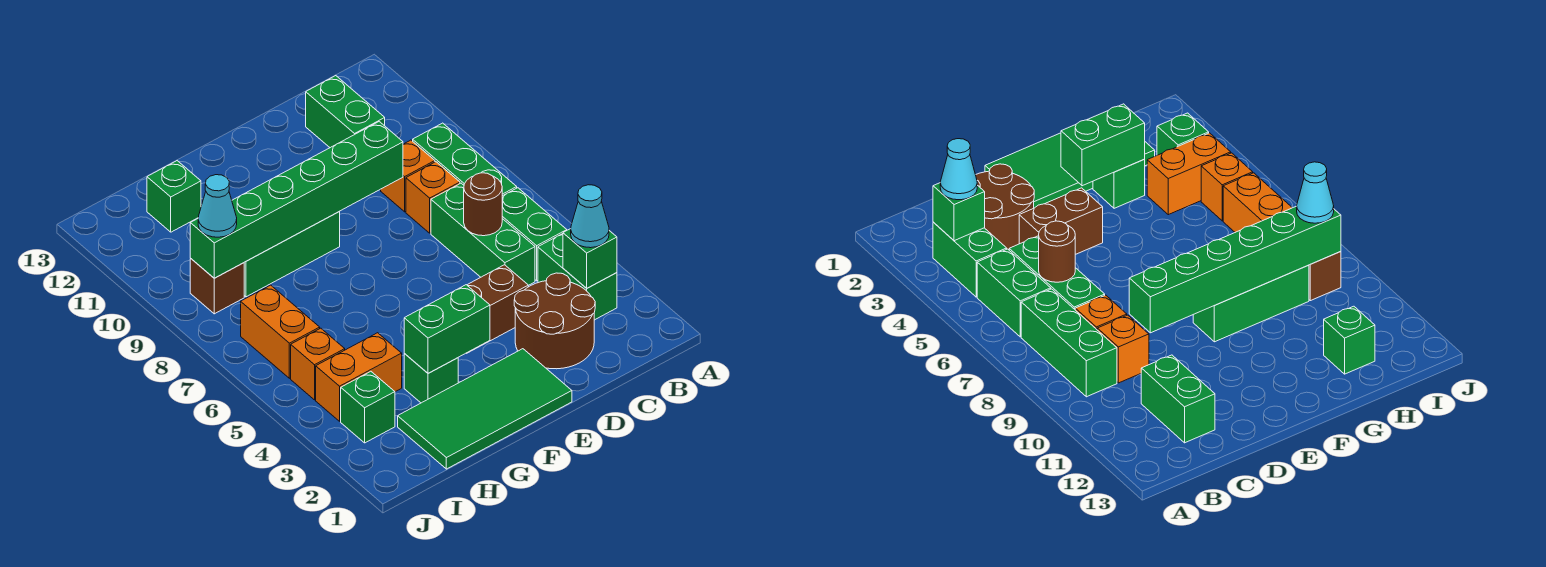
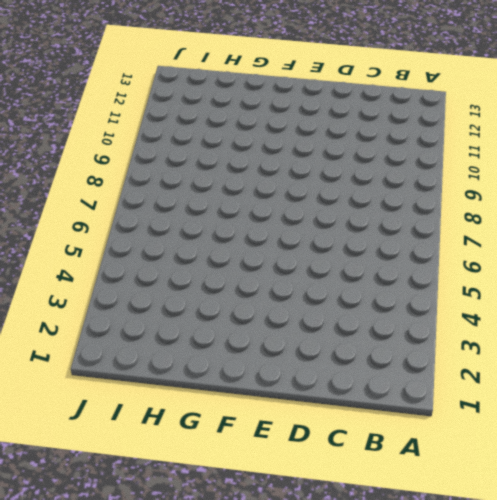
none -> green brick B3:B4 level 1
none -> green brick B5:B6 level 1
none -> green brick B7:B9 level 1

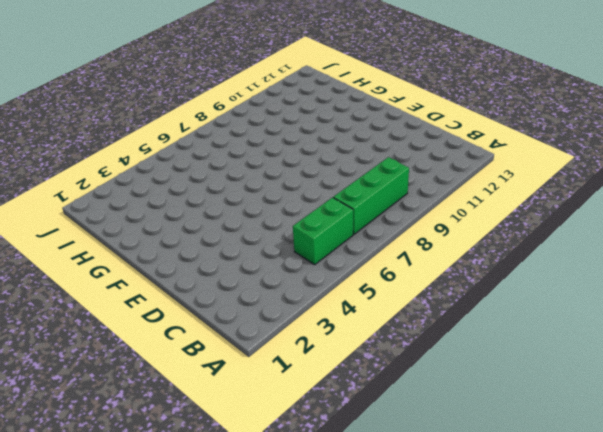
none -> green brick B3:B4 level 1
none -> brown round brick C2:D3 level 1
none -> green brick C5:C7 level 1

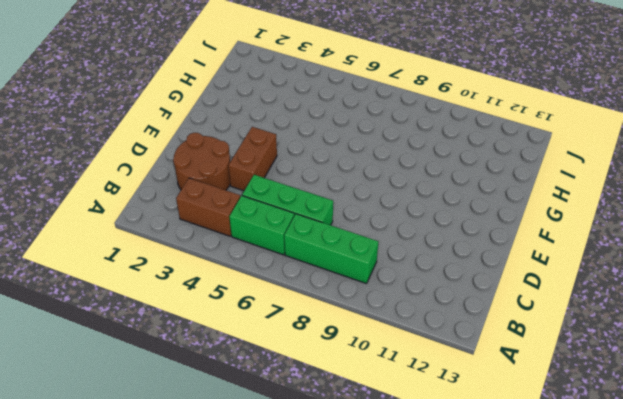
brown brick B3:B4 level 1 -> green brick B3:B4 level 1
none -> orange brick C8 level 1
none -> orange brick C9 level 1
none -> green brick C11:C12 level 1

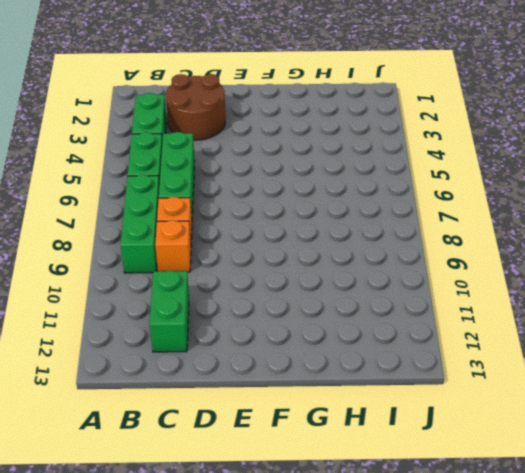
none -> brown brick D4:E4 level 1
none -> green tile E1:H2 level 1
none -> green brick F9:H9 level 1

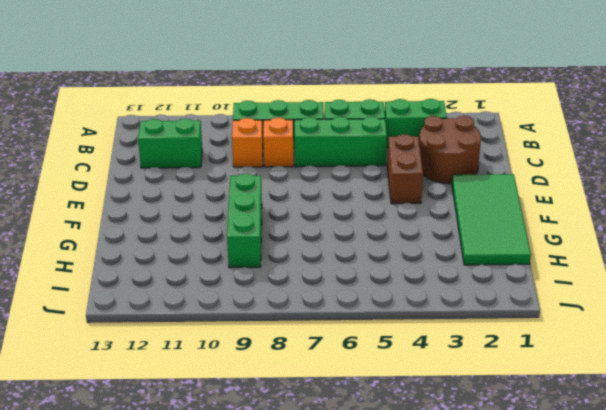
none -> green brick G3 level 1
none -> orange brick H4:I4 level 1
none -> green brick H12 level 1

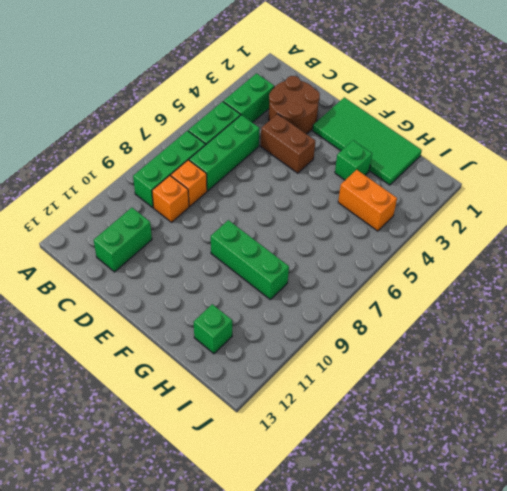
none -> green brick I3 level 1
none -> orange brick I5 level 1
none -> orange brick I6:I7 level 1

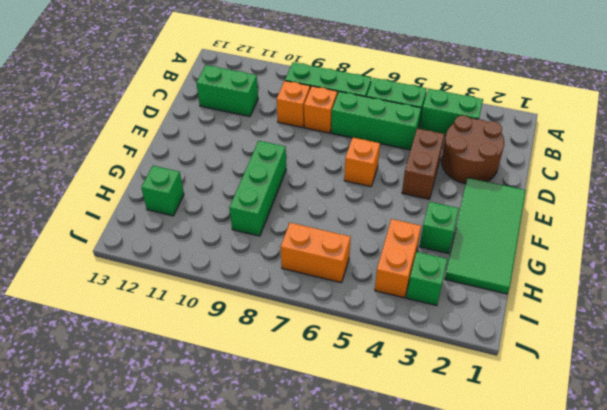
orange brick E6 level 1 -> orange brick I5 level 1
none -> brown brick I9 level 1
none -> green brick B3 level 2
none -> brown round brick C6 level 2

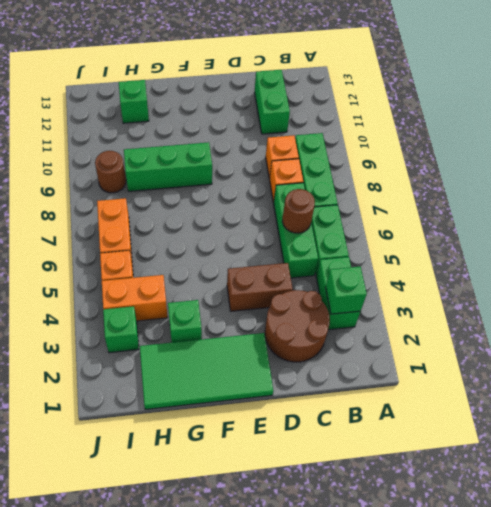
brown round brick I9 level 1 -> brown brick I9 level 1
none -> green brick D9:I9 level 2
none -> green brick F3:G3 level 2
none -> cyan cone B3 level 3

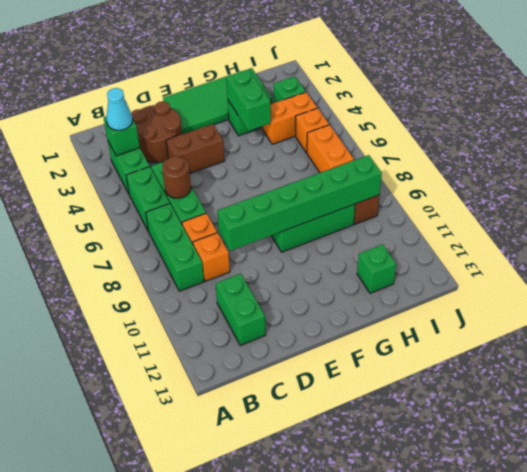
green brick G3:G4 level 2 -> green brick F3:G3 level 2
none -> cyan cone I9 level 3

